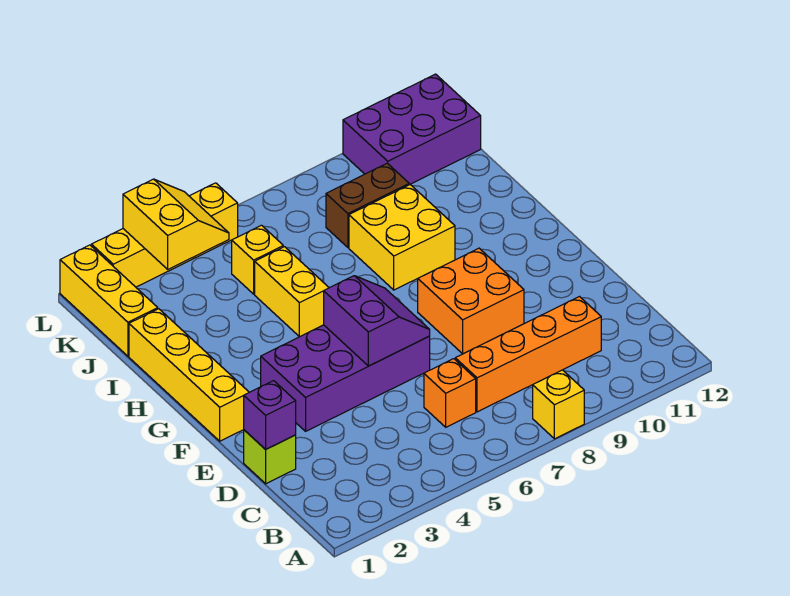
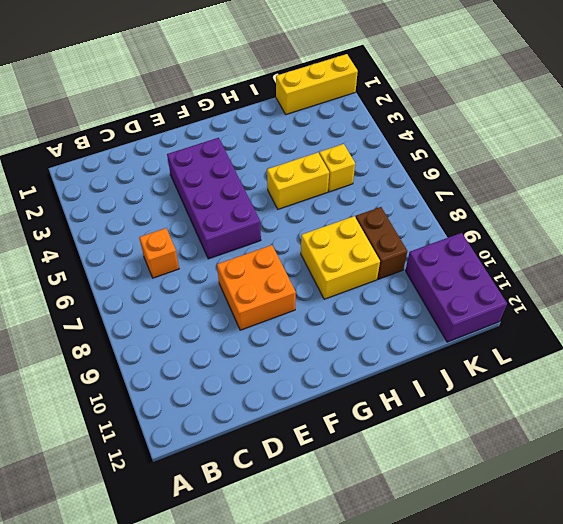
none -> yellow brick A8 level 1
none -> orange brick C7:C10 level 1
none -> lime brick D1 level 1

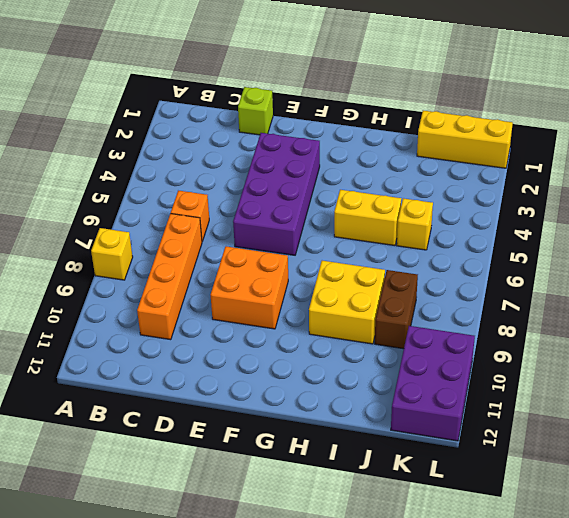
none -> yellow brick F1:I1 level 1
none -> yellow brick L2:L5 level 1
none -> purple brick D1 level 2

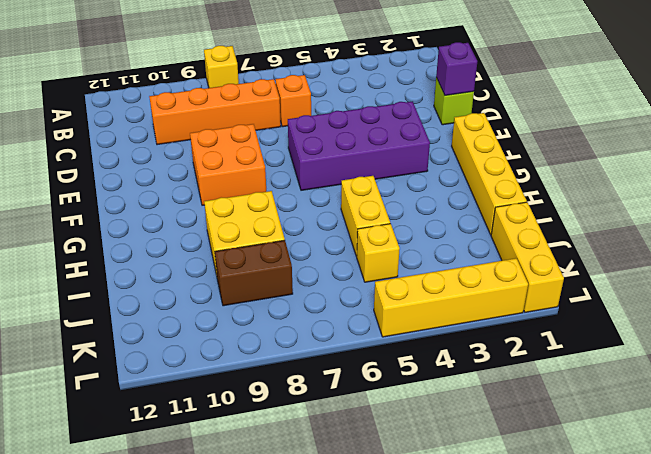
none -> purple brick K10:L12 level 1
none -> purple slope E5:F6 level 2 top 5
none -> yellow slope K3:L4 level 2 top 3

